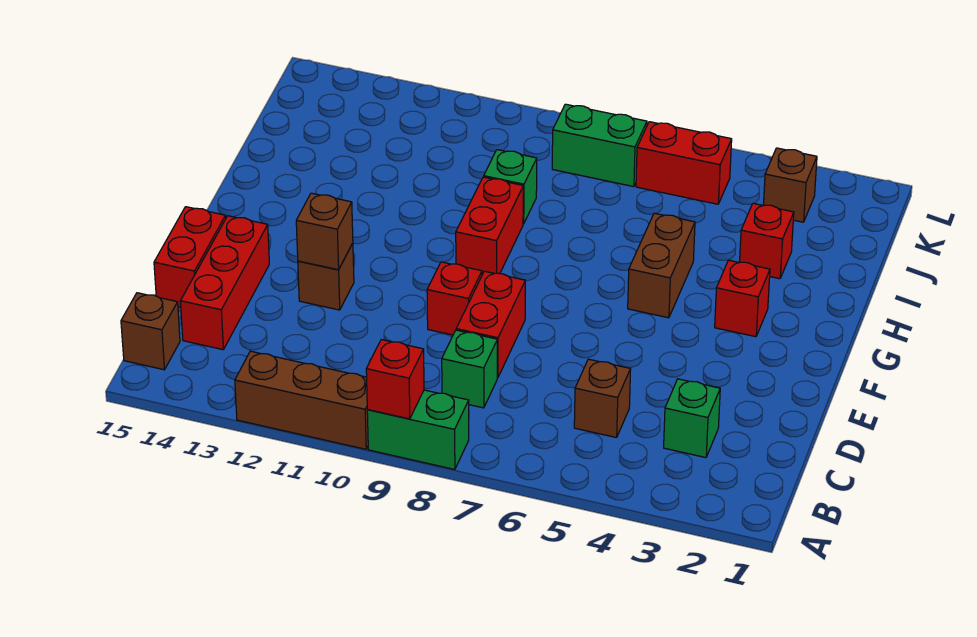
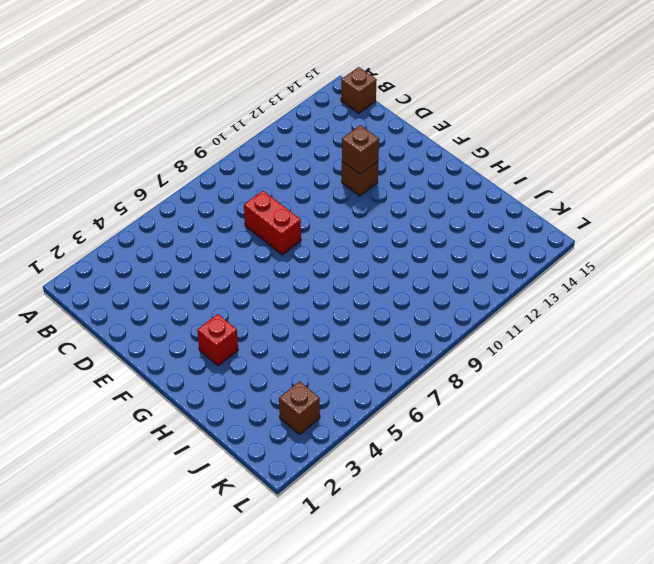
none -> green brick A8:A9 level 1
none -> brown brick A10:A12 level 1
none -> green brick C3 level 1

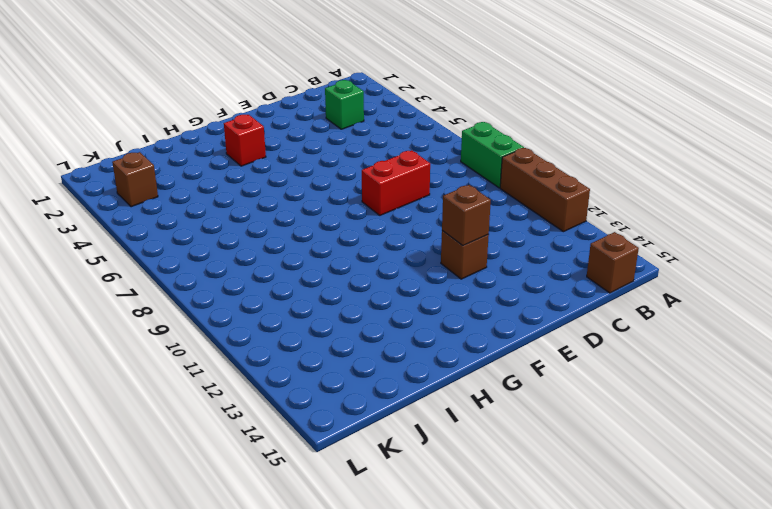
none -> brown brick C5 level 1
none -> green brick C8 level 1
none -> red brick C14:E14 level 1

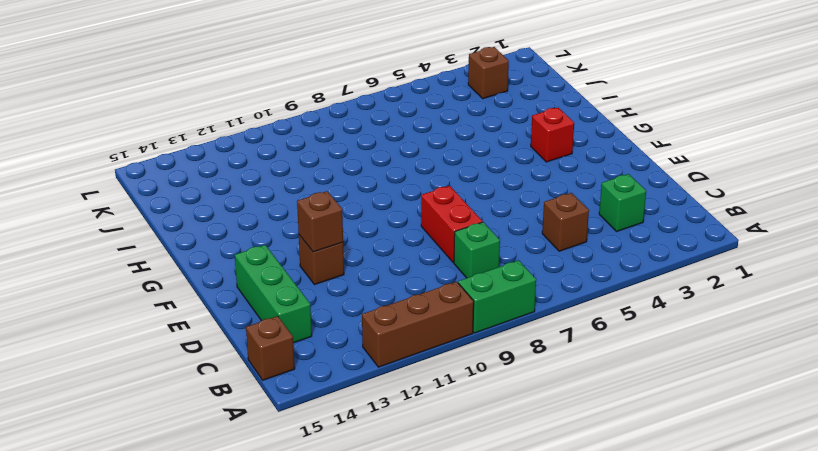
green brick C14:E14 level 1 -> red brick C14:E14 level 1
none -> red brick D15:E15 level 1
none -> red brick E9 level 1
none -> brown brick G5:H5 level 1

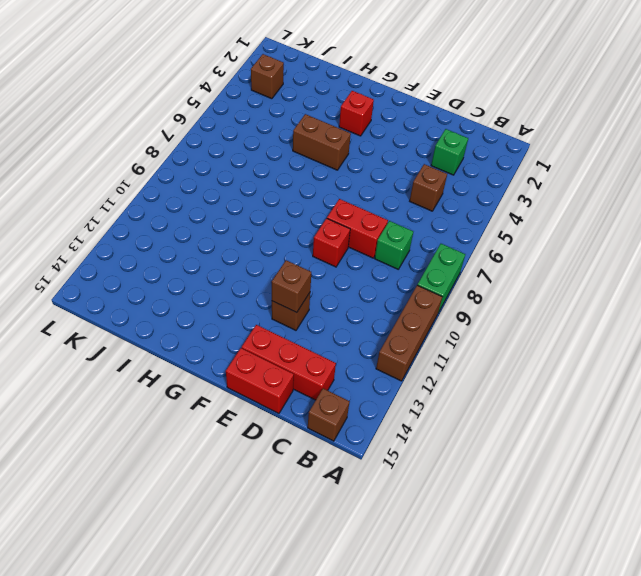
none -> red brick G9:H9 level 1
none -> red brick I3 level 1
none -> green brick I9 level 1

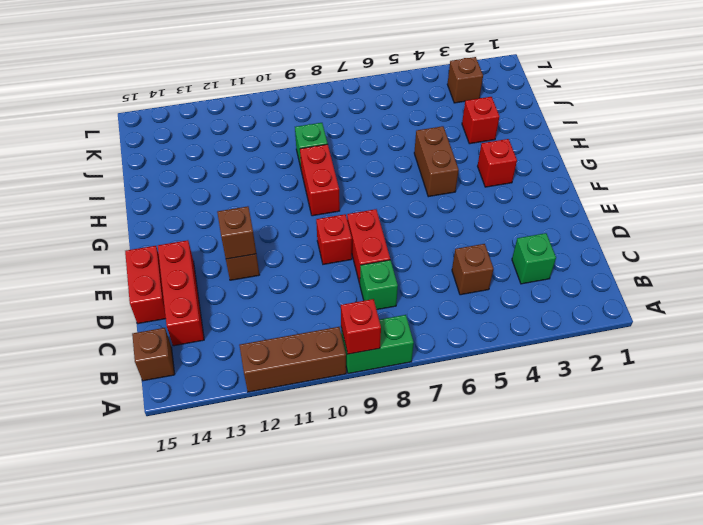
none -> red brick K5:K6 level 1
none -> green brick K7:K8 level 1

